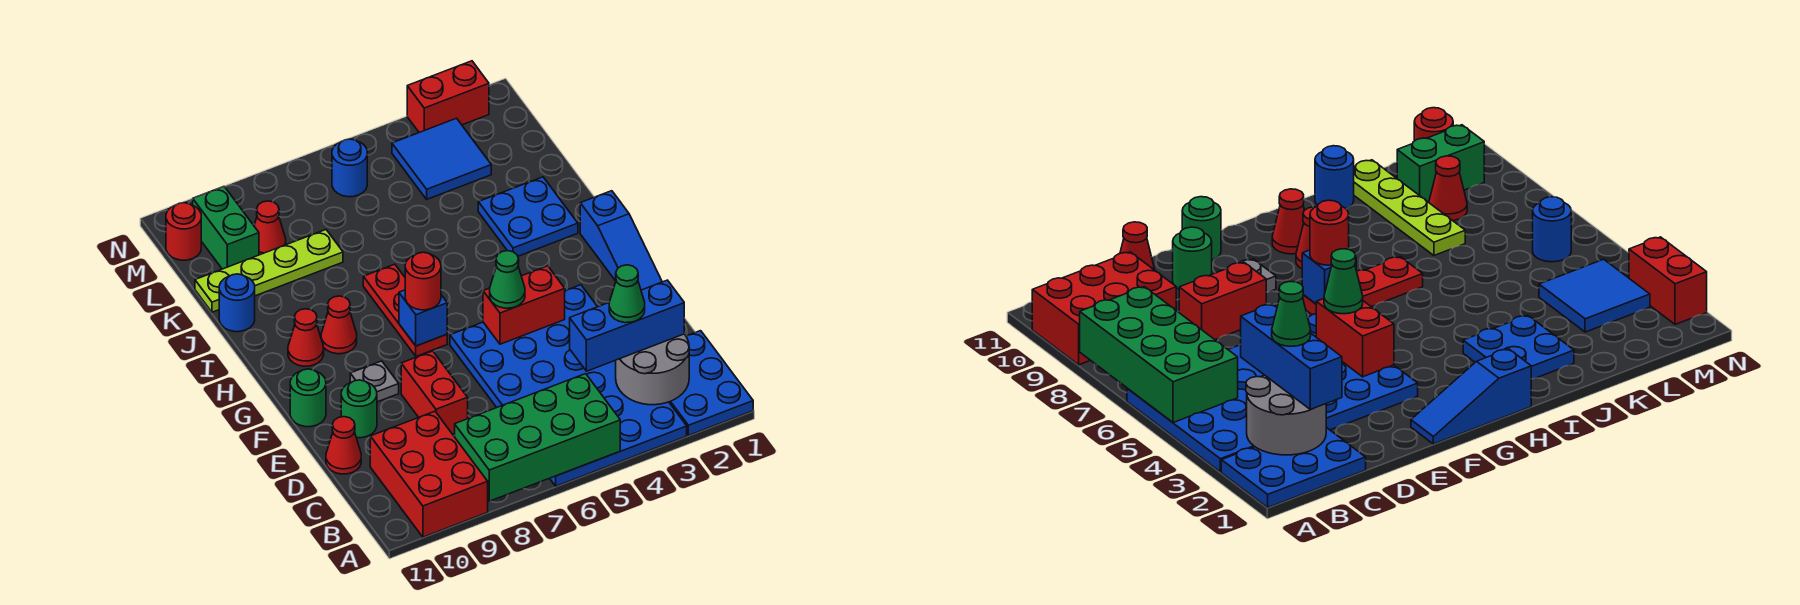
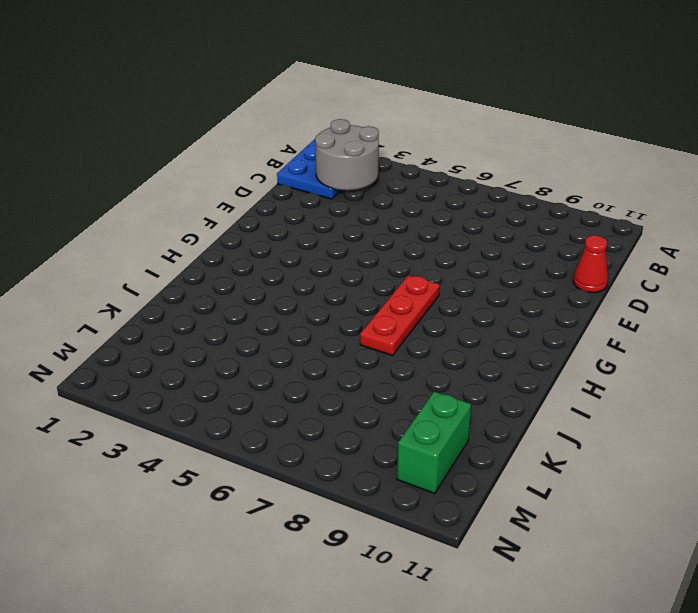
none -> blue plate A3:F6 level 1
none -> red brick A9:C10 level 1
none -> red brick D8:E8 level 1

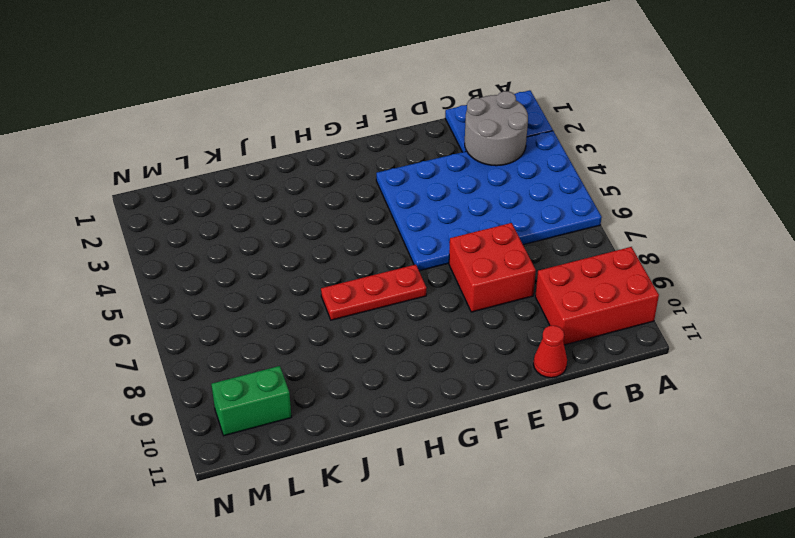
red brick D7:E8 level 1 -> red brick D8:E8 level 1
none -> green round brick E10 level 1
none -> blue slope F1:H1 level 1 top H
none -> grey plate F9 level 1

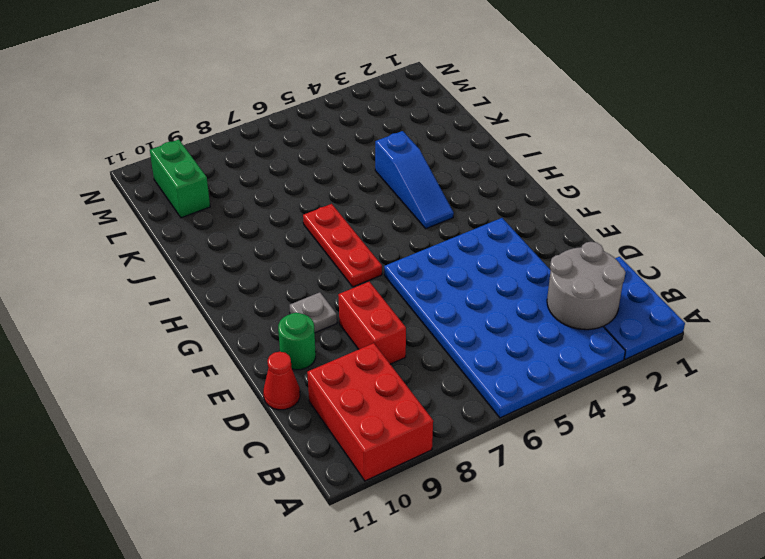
blue slope H4:J4 level 1 top J -> blue slope F1:H1 level 1 top H
none -> green round brick F11 level 1
none -> red cone H9 level 1
none -> red cone H10 level 1

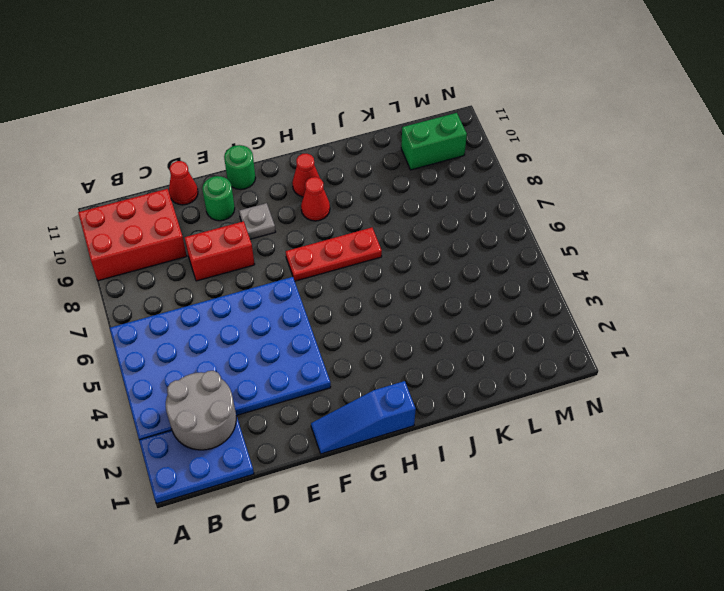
none -> blue plate I2:J3 level 1
none -> blue round brick J11 level 1
none -> lime plate K8:K11 level 1

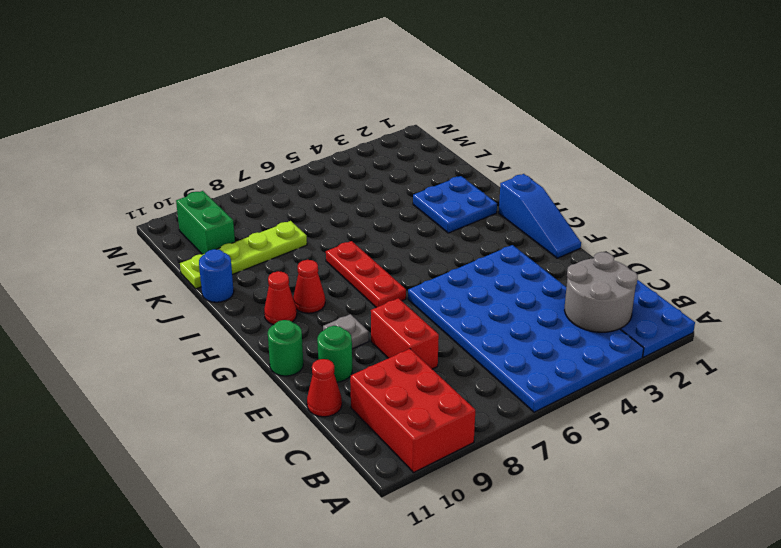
none -> blue tile L3:M4 level 1
none -> red cone L9 level 1
none -> blue round brick M6 level 1

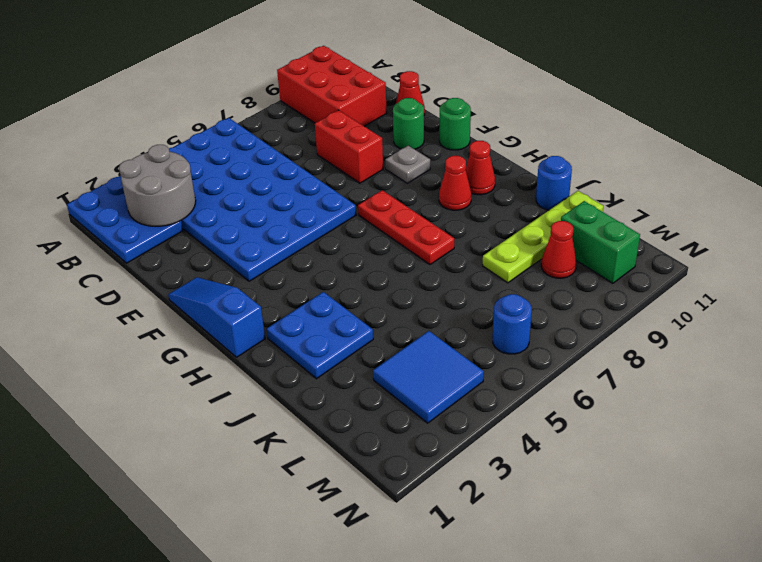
none -> red round brick M11 level 1
none -> red brick N2:N3 level 1
none -> green brick A5:B8 level 2

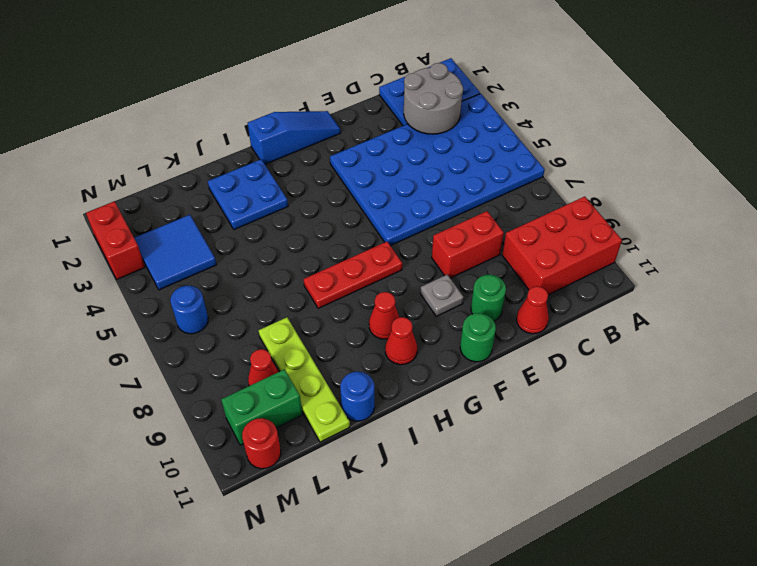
none -> green brick A5:B8 level 2
none -> red brick F4:F5 level 2
none -> blue brick G7 level 2

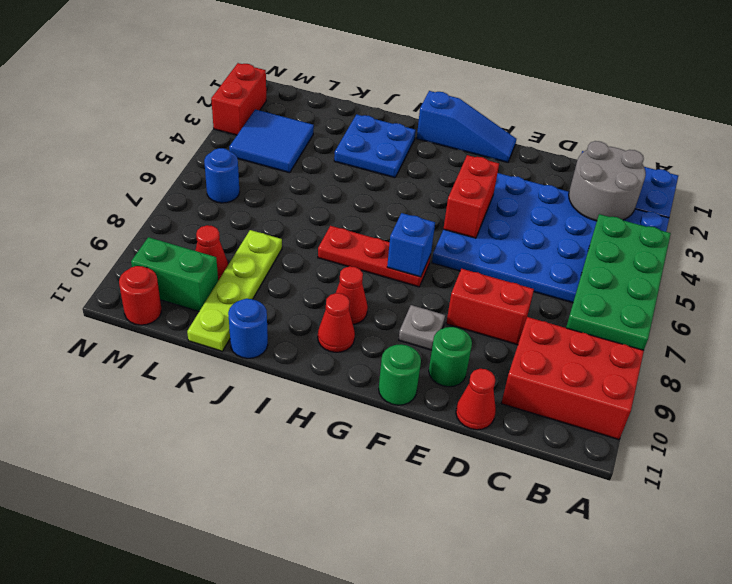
none -> blue brick C2:C4 level 3
none -> green cone F5 level 3
none -> red round brick G7 level 3

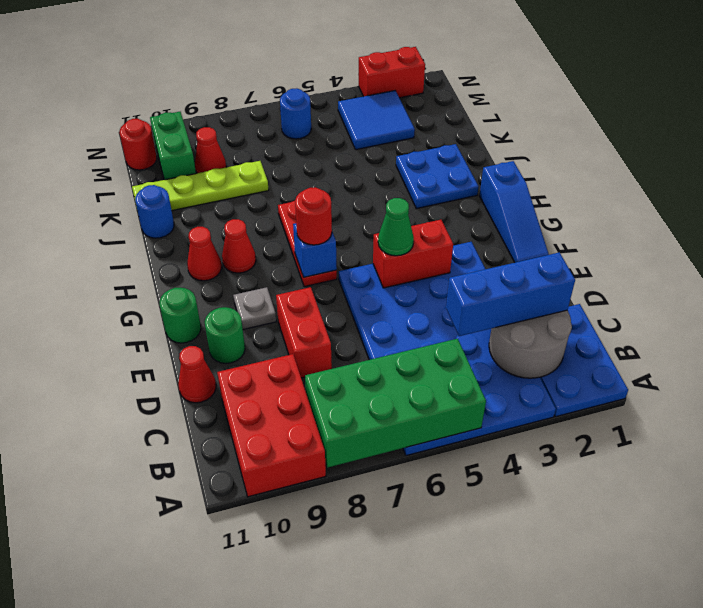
none -> green cone C3 level 4

